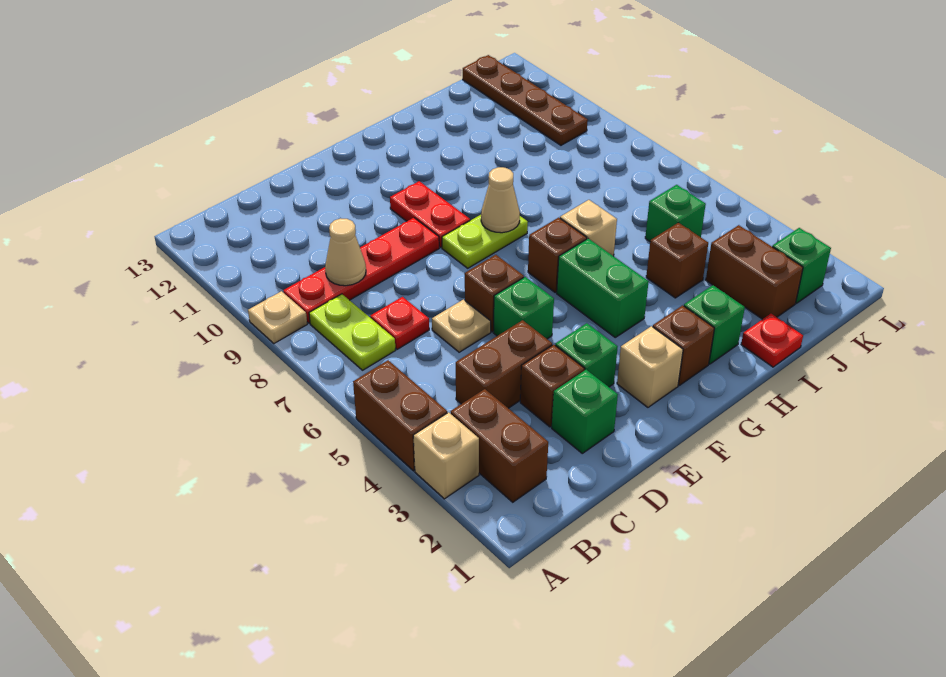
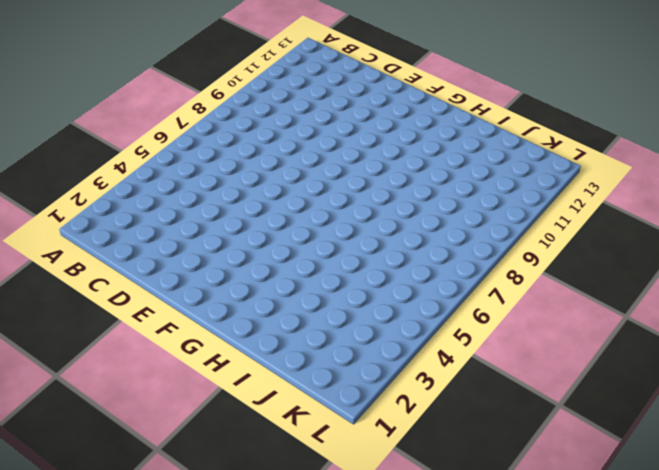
none -> tan brick A3 level 1
none -> brown brick A4:A5 level 1
none -> tan plate A9 level 1
none -> brown brick B2:B3 level 1

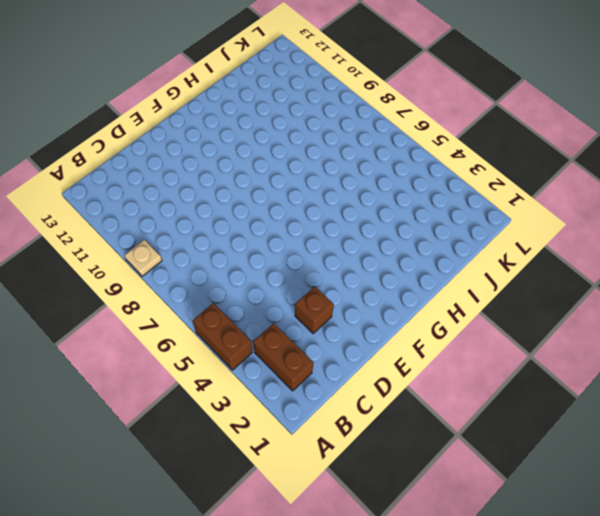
none -> tan brick A3 level 1
none -> lime plate B7:B8 level 1
none -> red plate B9:E9 level 1
none -> brown brick C4:D4 level 1

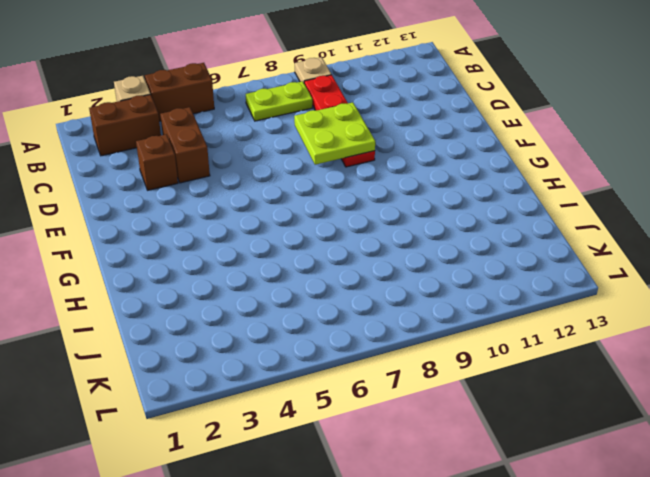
lime plate D8:E9 level 2 -> none
none -> red plate C7 level 1
none -> green brick D2 level 1
none -> tan plate D6 level 1
none -> green brick E3 level 1

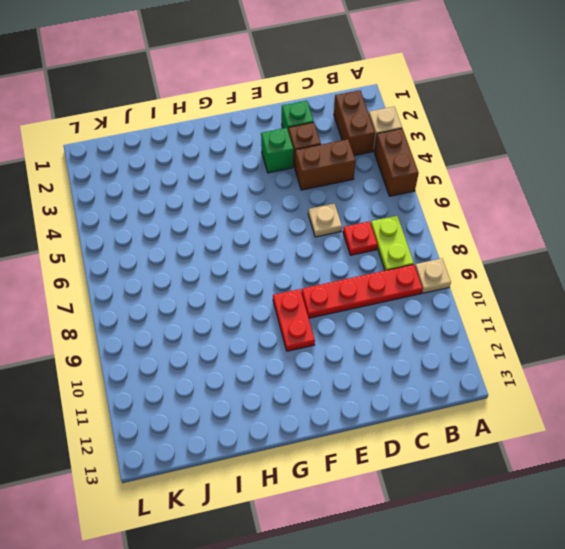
none -> green brick E5 level 1
none -> brown brick E6 level 1
none -> tan brick F2 level 1
none -> lime plate F8:G8 level 1

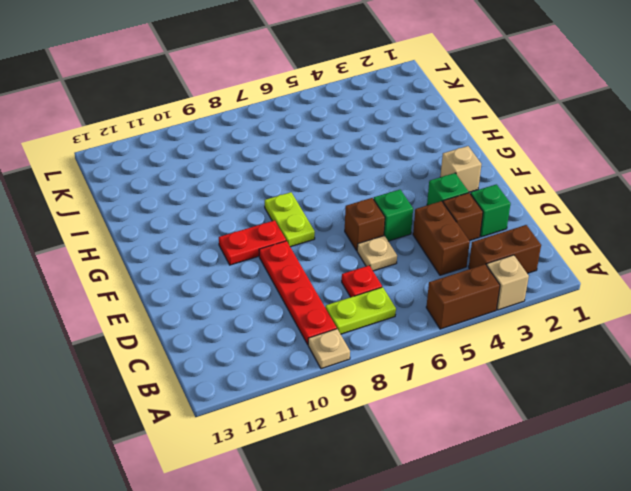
none -> brown brick G2 level 1
none -> green brick G4:G5 level 1
none -> brown brick G6 level 1
none -> green brick H2 level 1

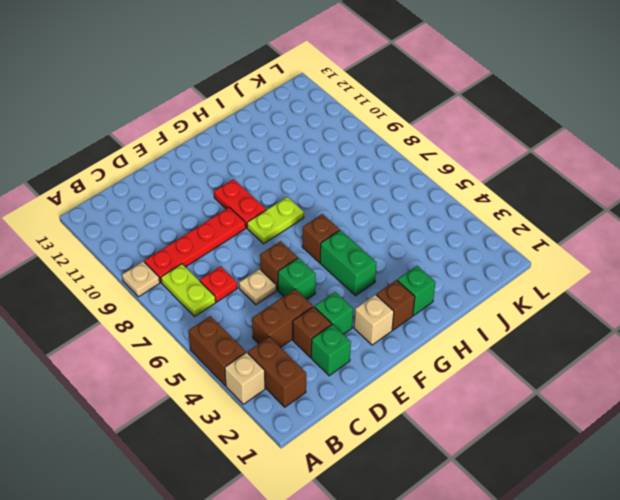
none -> tan brick H6 level 1
none -> red plate I1 level 1
none -> brown brick I4 level 1
none -> brown brick J2:J3 level 1

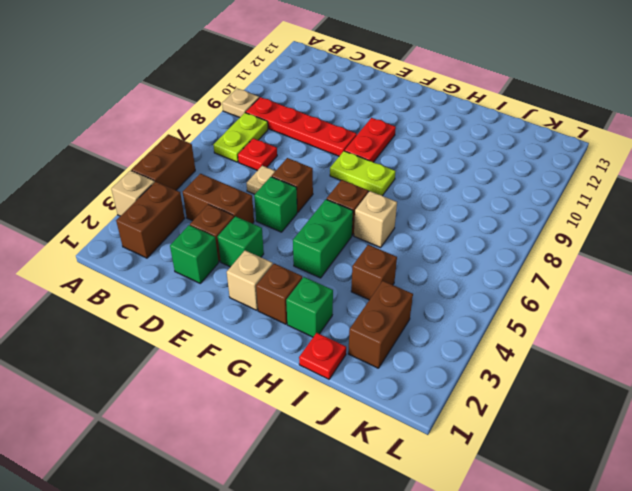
none -> green brick J5 level 1
none -> green brick K2 level 1
none -> brown plate K10:K13 level 1
none -> tan cone C9 level 2

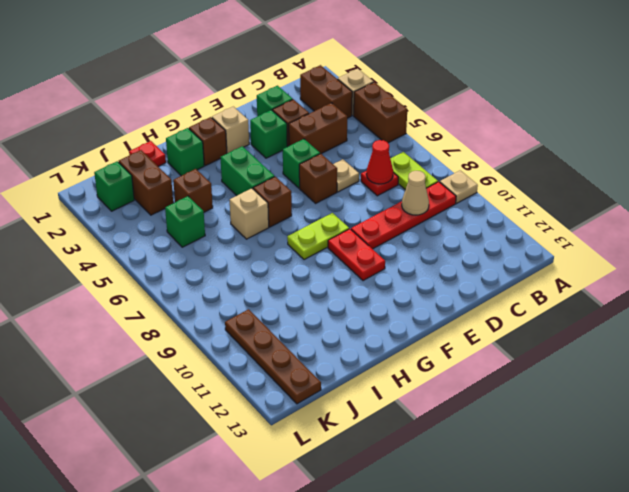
red cone C7 level 2 -> none
none -> tan cone G8 level 2

